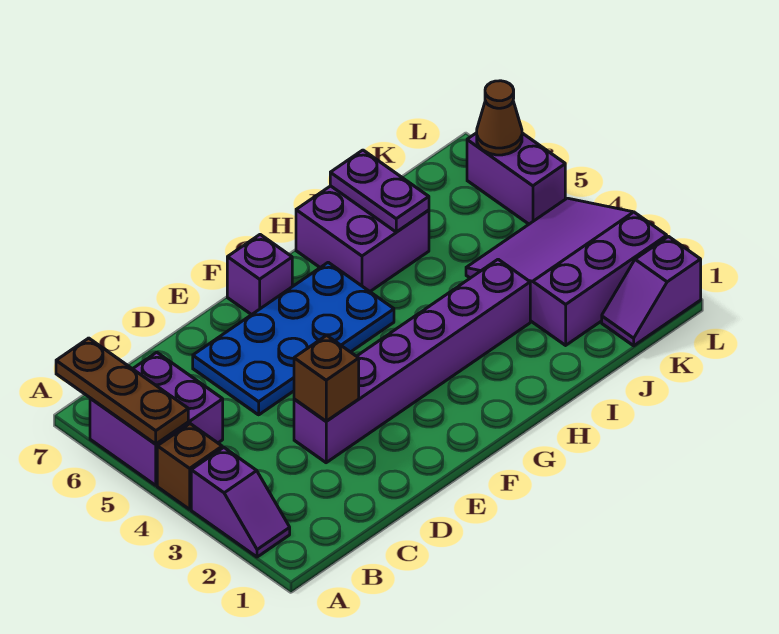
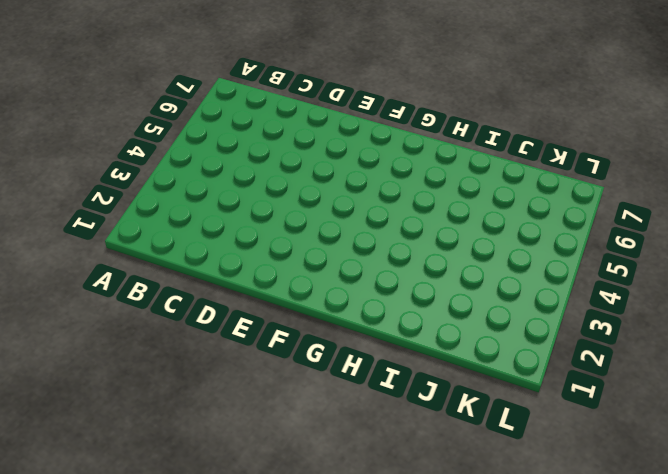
none -> purple slope A2:A3 level 1 top 3
none -> brown brick A4 level 1
none -> purple brick A5:B6 level 1

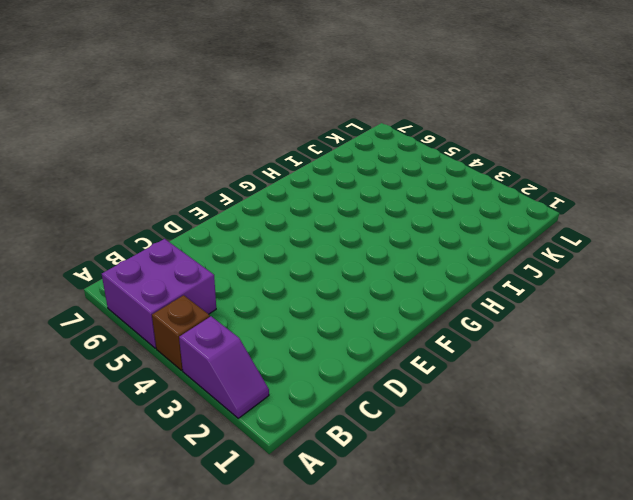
none -> purple brick D3:I3 level 1
none -> blue plate D5:G6 level 1
none -> purple brick F7 level 1

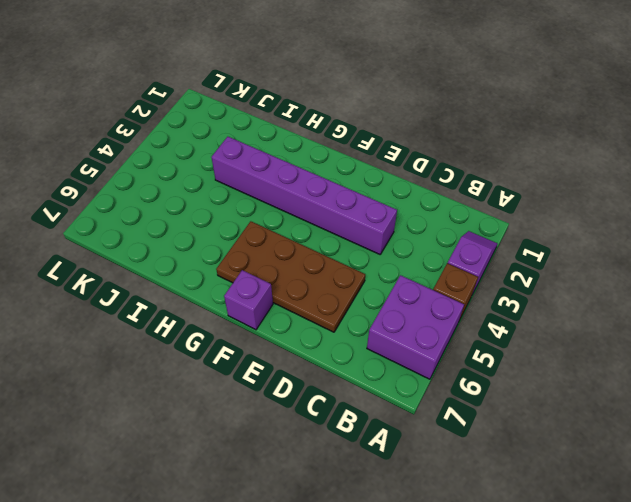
brown plate D5:G6 level 1 -> blue plate D5:G6 level 1
none -> purple brick H6:I7 level 1
none -> purple slope J2:L4 level 1 top 2
none -> purple slope K1:L1 level 1 top L

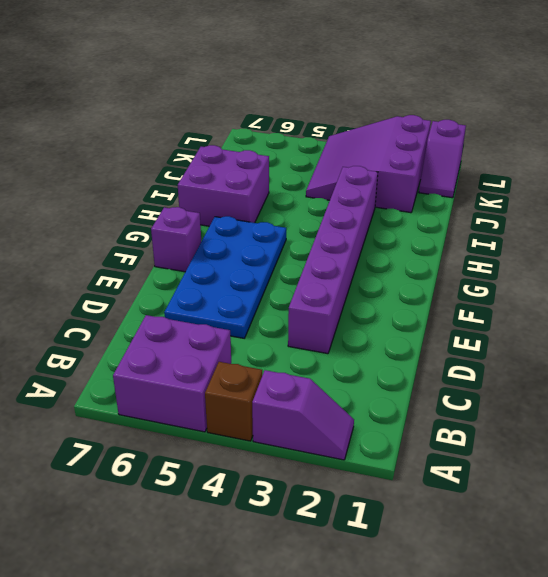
none -> purple brick L5:L6 level 1
none -> brown plate A5:A7 level 2
none -> brown brick D3 level 2

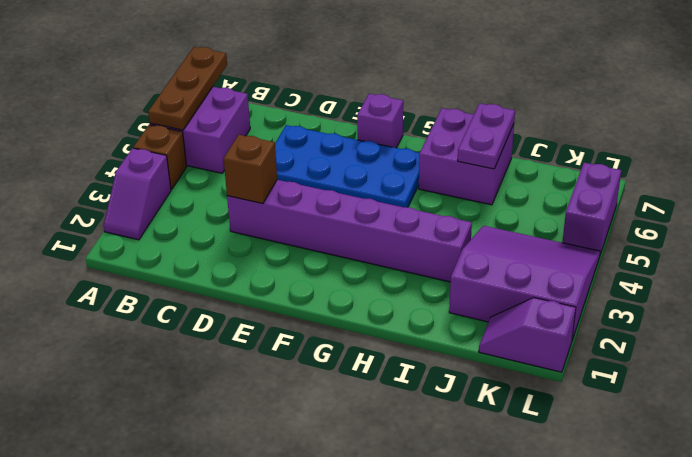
none -> brown cone L6 level 2

